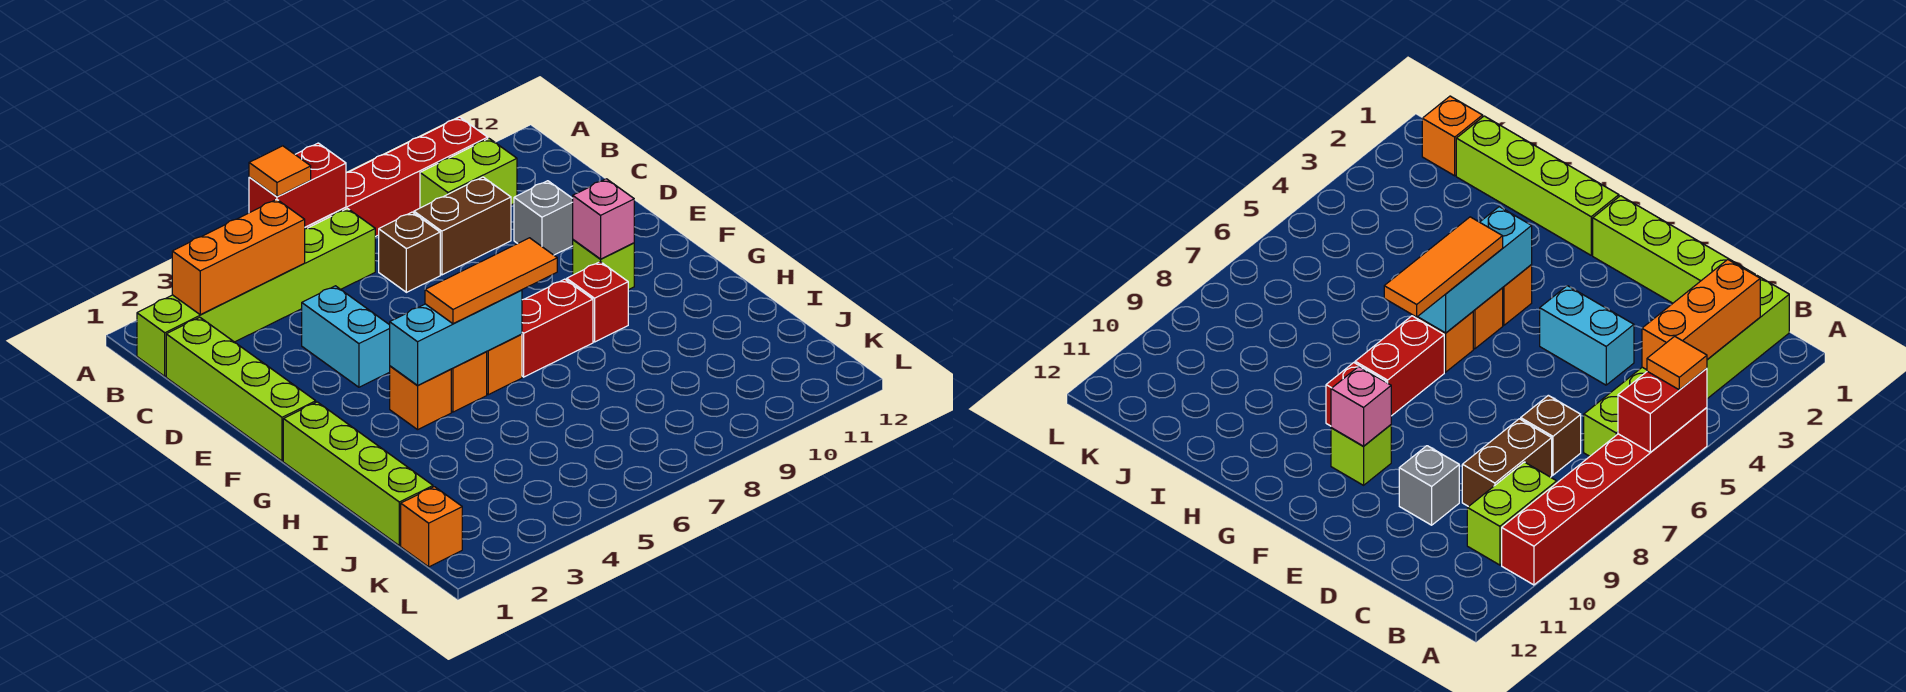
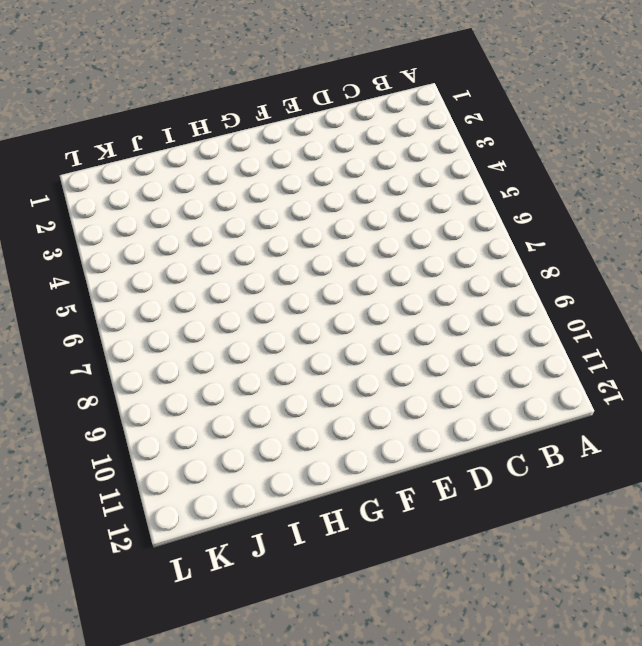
none -> red brick A5:A10 level 1
none -> lime brick B1:B6 level 1
none -> lime brick B9:B10 level 1

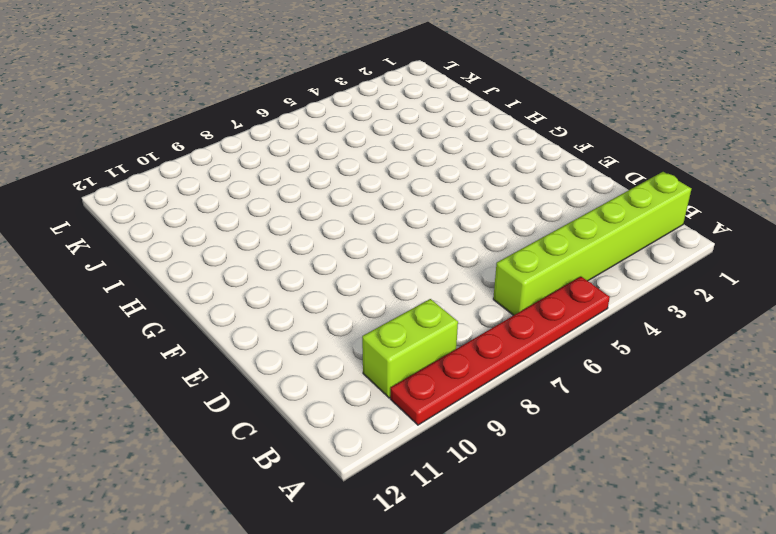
red plate A5:A10 level 1 -> red brick A5:A10 level 1
none -> lime brick C1:F1 level 1
none -> brown brick C7 level 1
none -> brown brick C8:C9 level 1

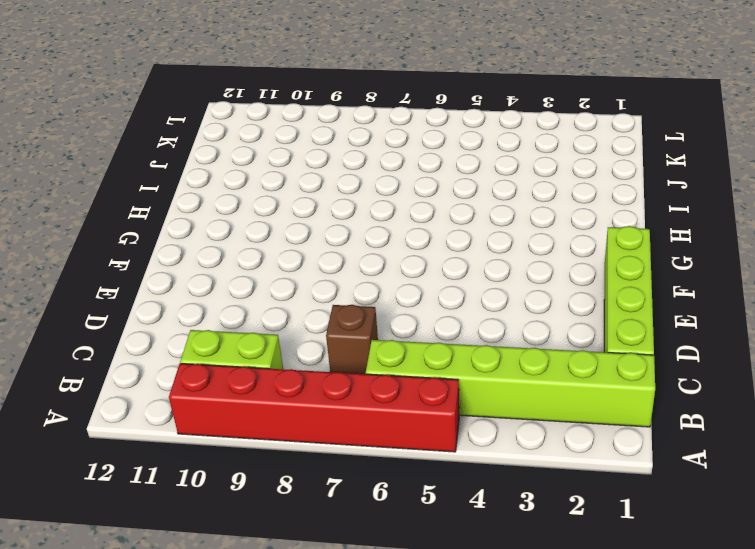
none -> brown brick C8:C9 level 1
none -> cyan brick D4:E4 level 1
none -> grey brick D10 level 1

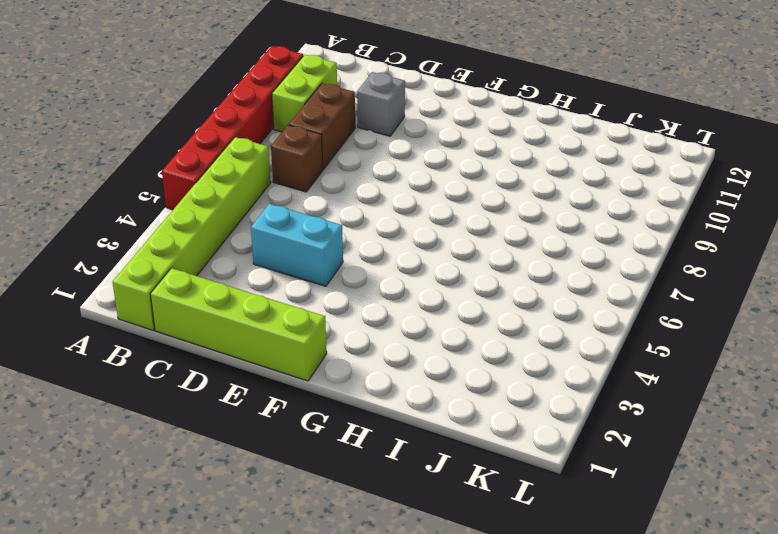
none -> lime brick F10 level 1
none -> lime brick G1:J1 level 1
none -> orange brick G4 level 1

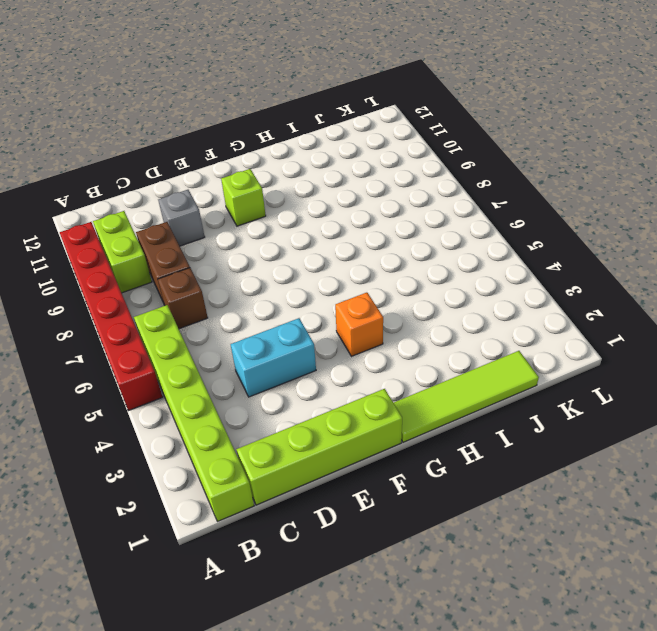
lime tile G1:J1 level 1 -> lime brick G1:J1 level 1
none -> orange brick G5 level 1
none -> orange brick G6 level 1
none -> red brick G7:G8 level 1

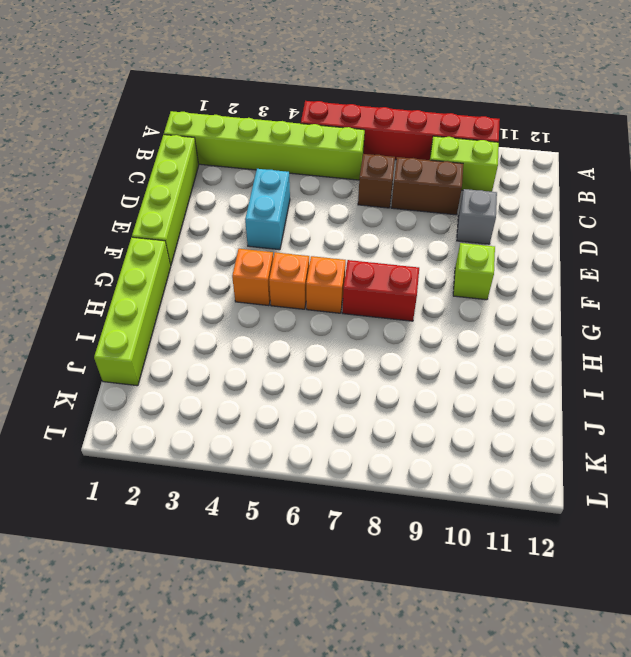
none -> red brick G9 level 1
none -> orange brick K1 level 1
none -> red brick A5:A6 level 2

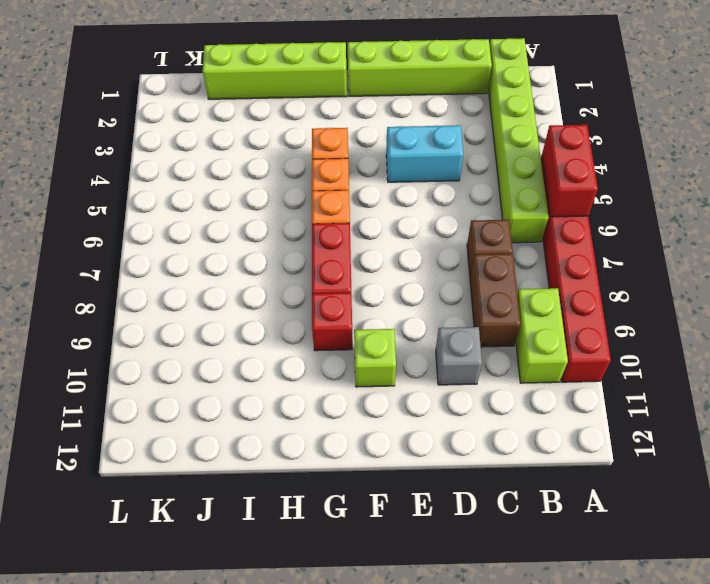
none -> orange brick K1 level 1
none -> orange brick B2:B4 level 2
none -> pink brick F10 level 2

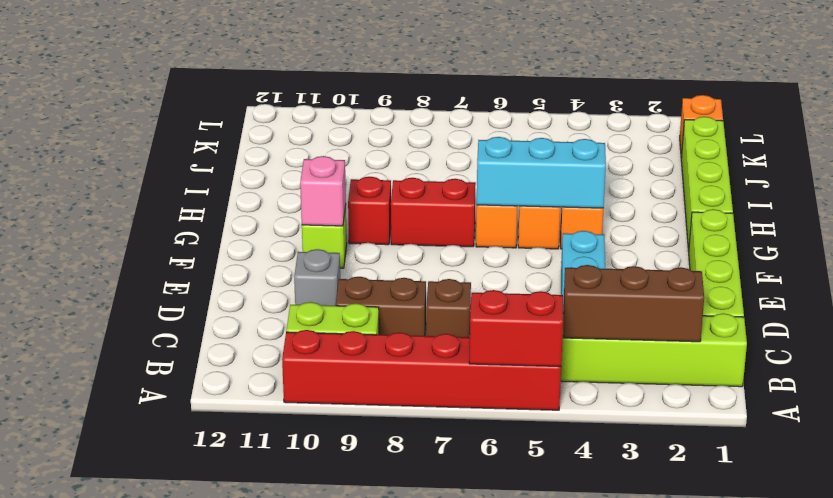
brown brick B2:B4 level 2 -> orange brick B2:B4 level 2
none -> orange tile A5 level 3
none -> orange tile G5:G7 level 3

